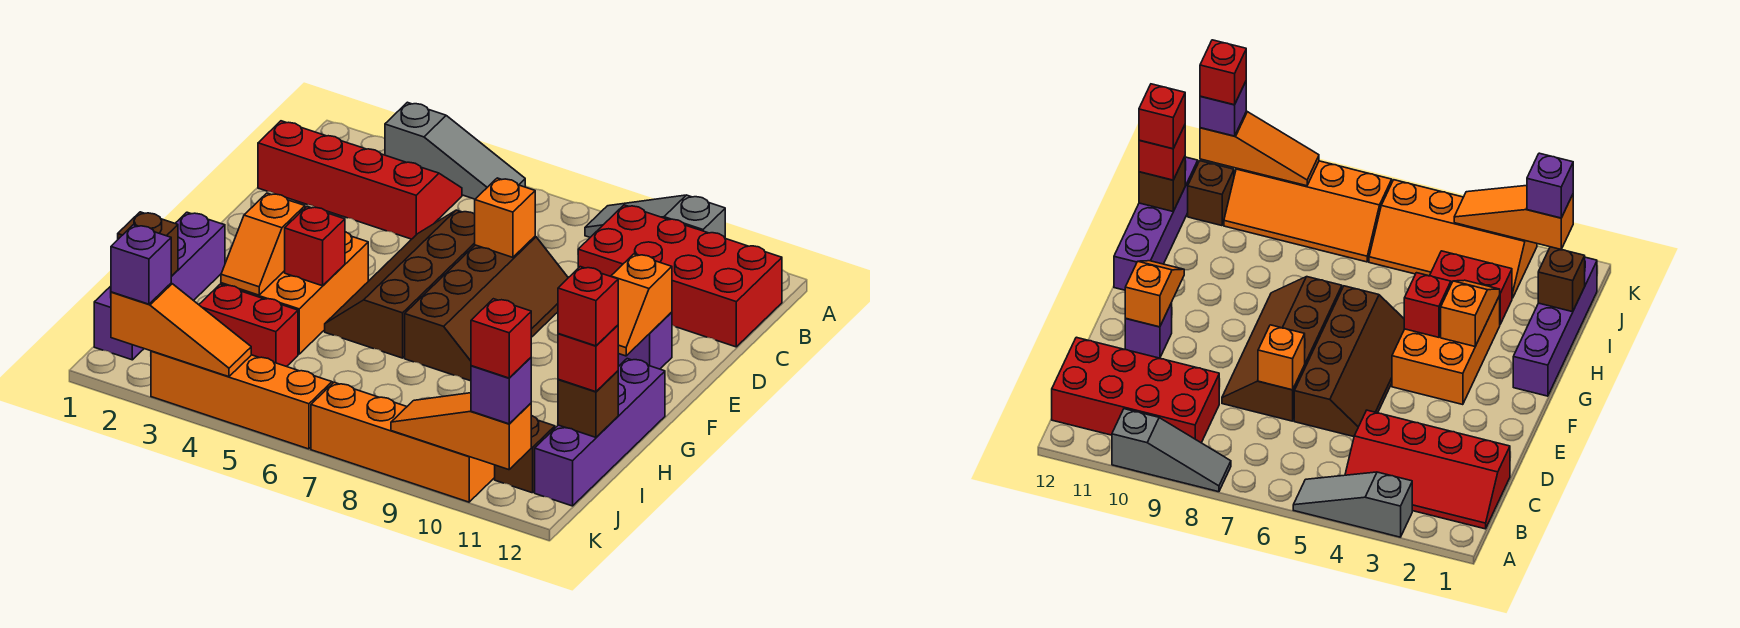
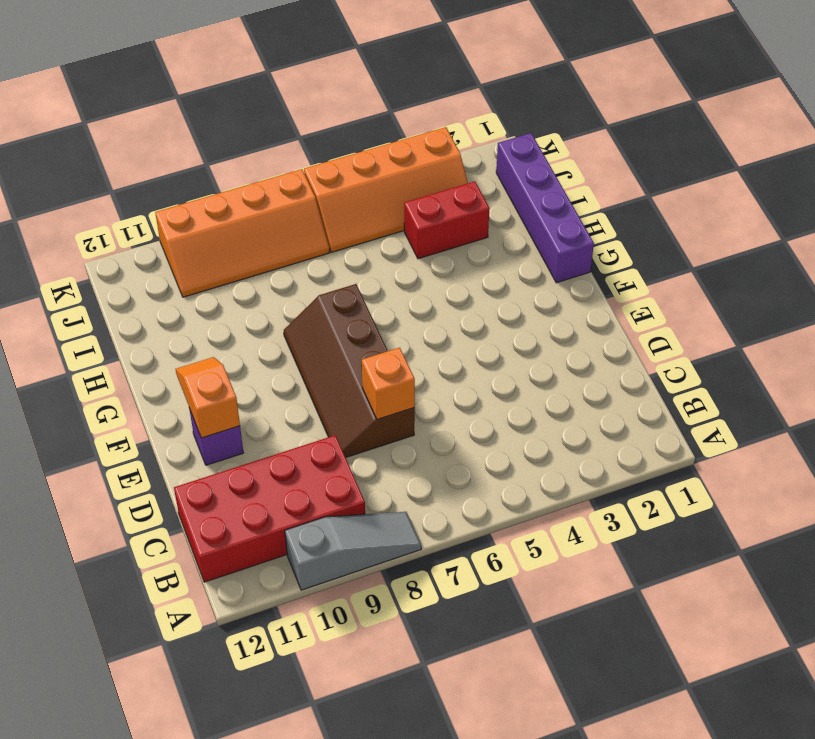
none -> grey slope A3:A5 level 1 top 3
none -> red slope B1:C4 level 1 top C
none -> brown slope D5:G6 level 1 top 6

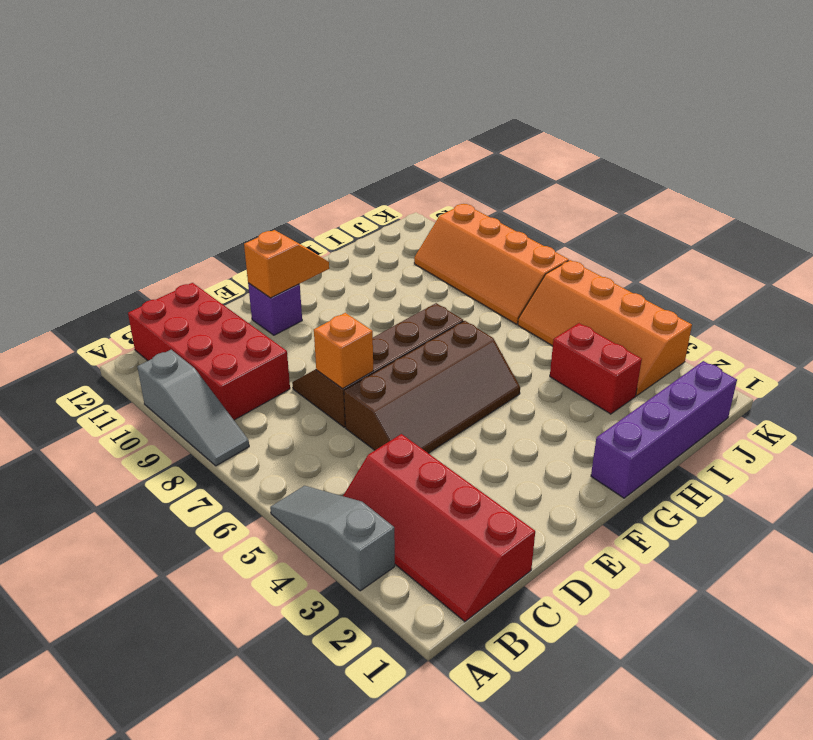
none -> orange brick F3:H4 level 1
none -> purple brick G12:J12 level 1
none -> brown brick J11 level 1

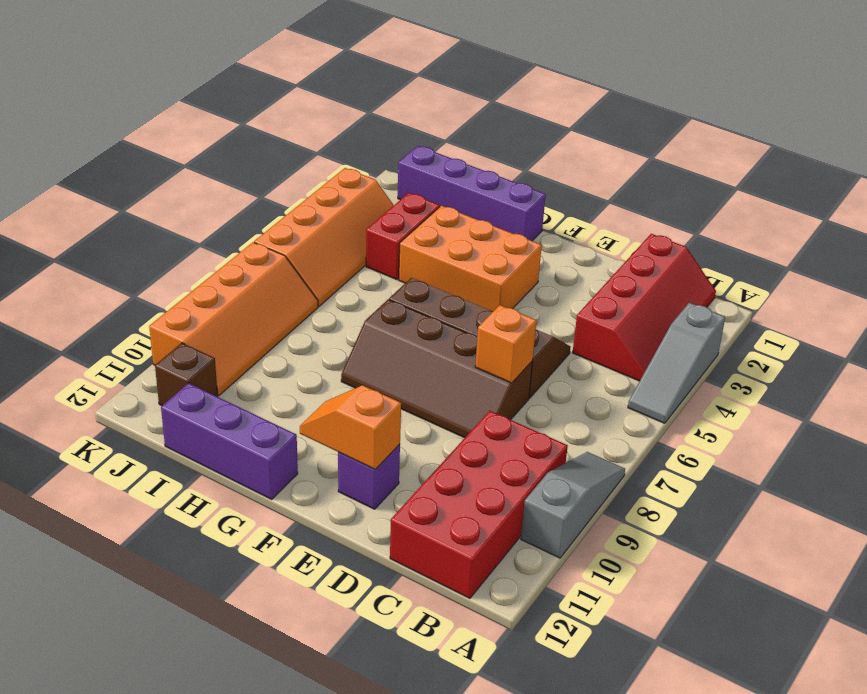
purple brick G12:I12 level 1 -> purple brick G12:J12 level 1
none -> orange slope G3:H3 level 2 top G
none -> red brick G4 level 2
none -> brown brick I1 level 2

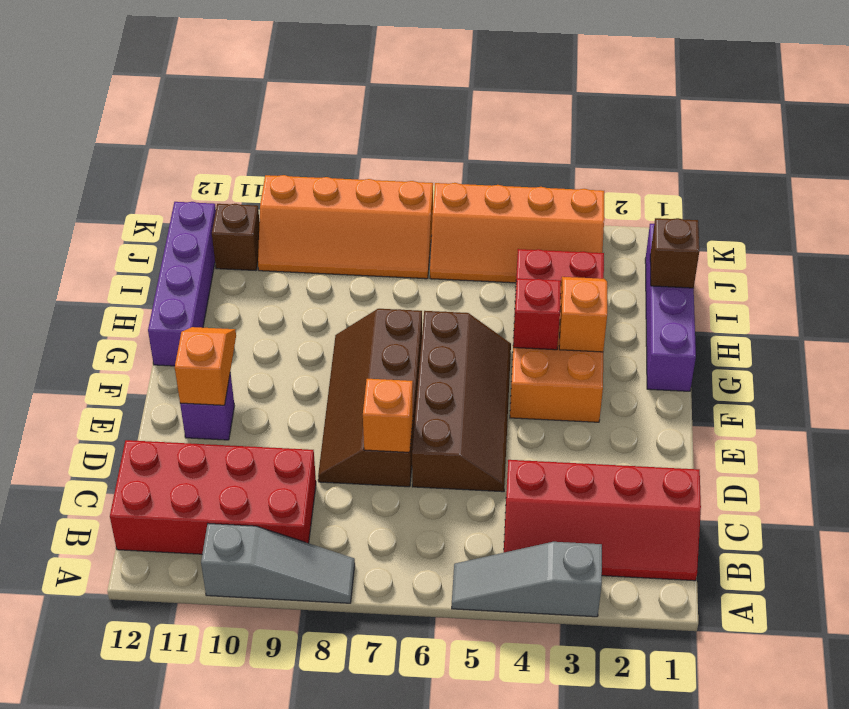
none -> brown brick I12 level 2
none -> orange slope K2:K4 level 2 top 2
none -> orange slope K9:K11 level 2 top 11

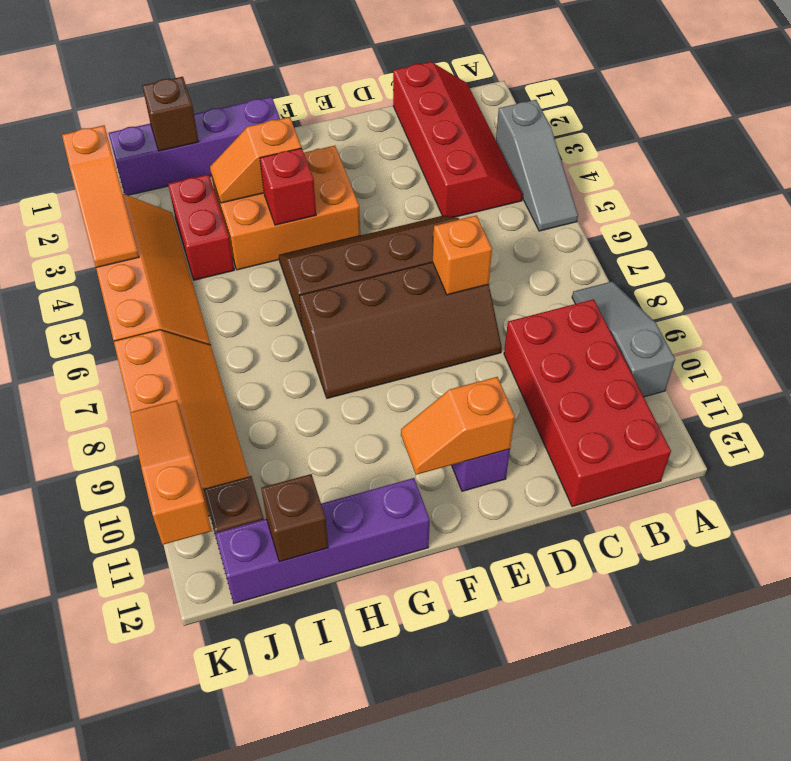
none -> red brick I12 level 3
none -> purple brick K2 level 3
none -> purple brick K11 level 3

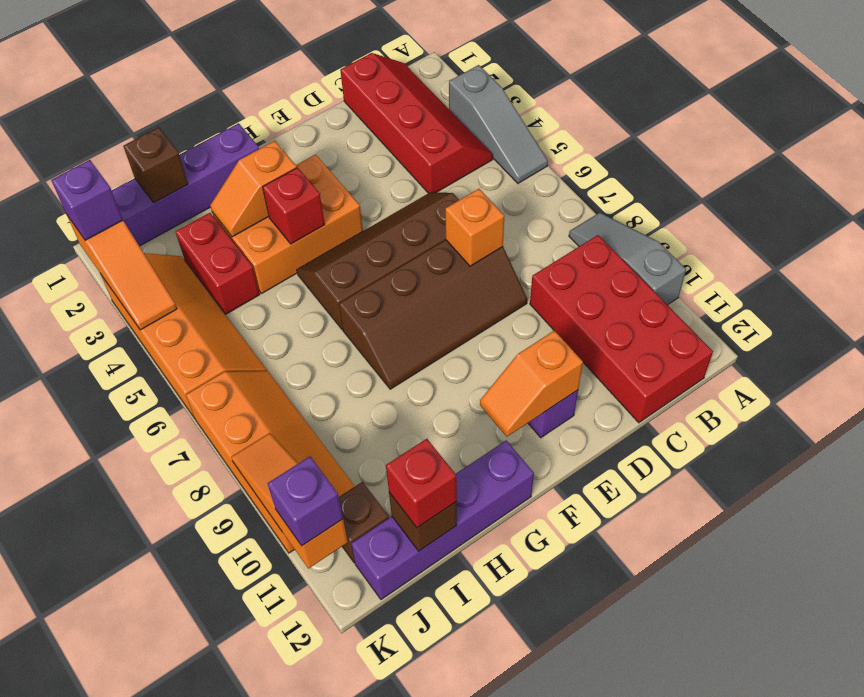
none -> red brick I12 level 4
none -> red brick K11 level 4

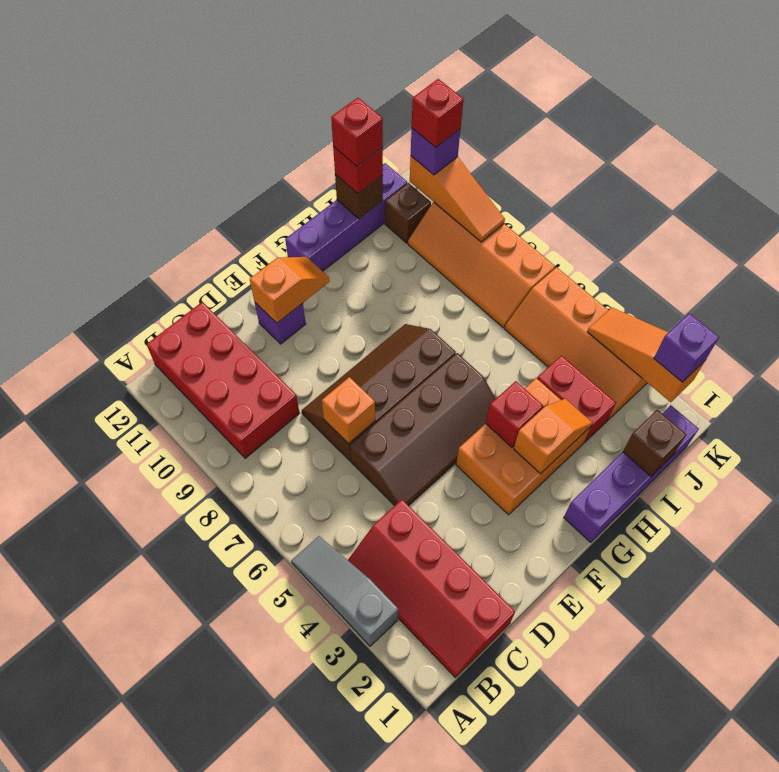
none -> grey slope A8:A10 level 1 top 10

